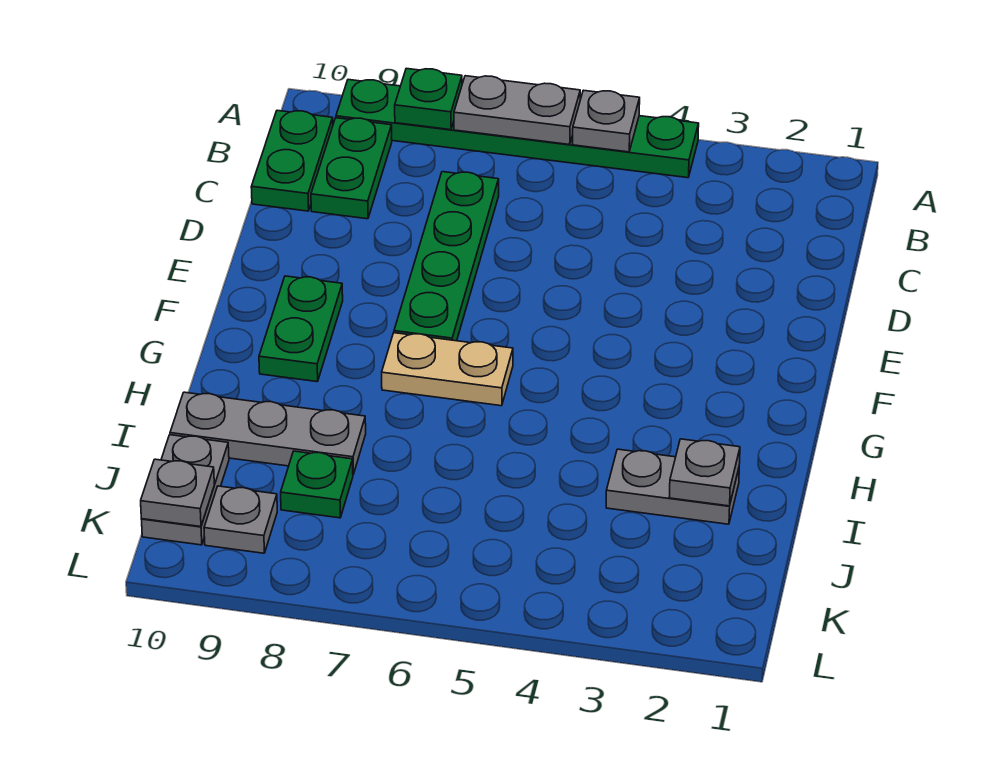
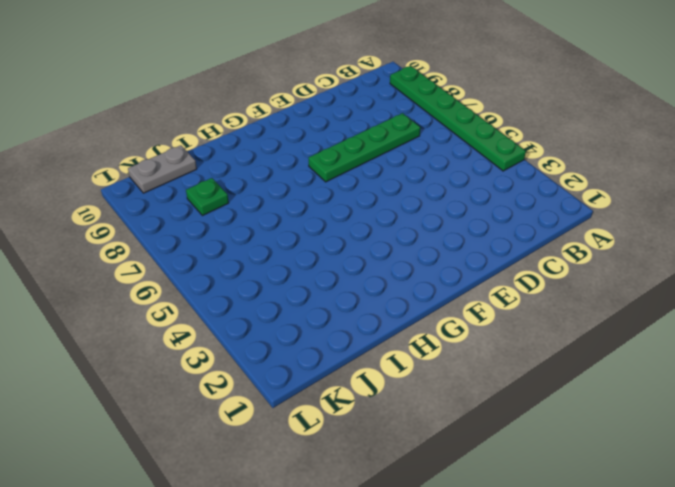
none -> green plate B9:C9 level 1
none -> green plate B10:C10 level 1
none -> green plate F9:G9 level 1

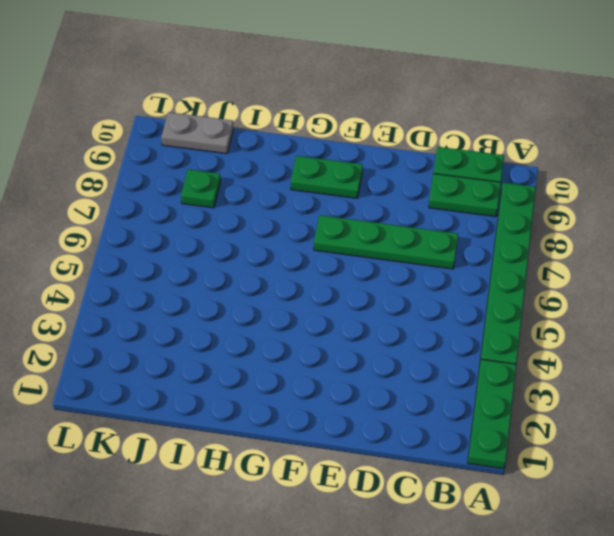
green plate A1:A3 level 1 -> none
none -> tan plate G6:G7 level 1
none -> grey plate I2:I3 level 1
none -> grey plate I8:I10 level 1

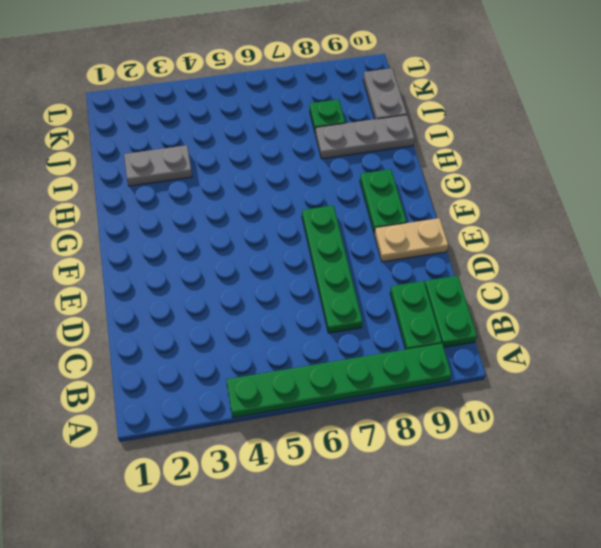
tan plate E9:E10 level 1 -> tan plate G6:G7 level 1
none -> grey plate K9 level 1
none -> grey plate A5 level 2
none -> grey plate A6:A7 level 2

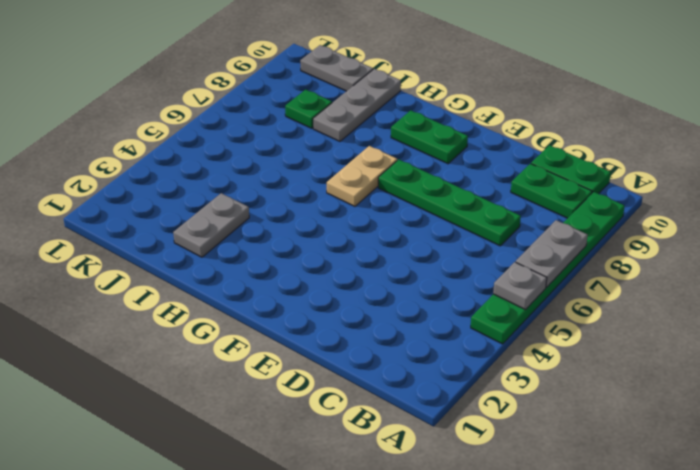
none -> grey plate K9 level 1
none -> green plate A8 level 2
none -> grey plate I2 level 2

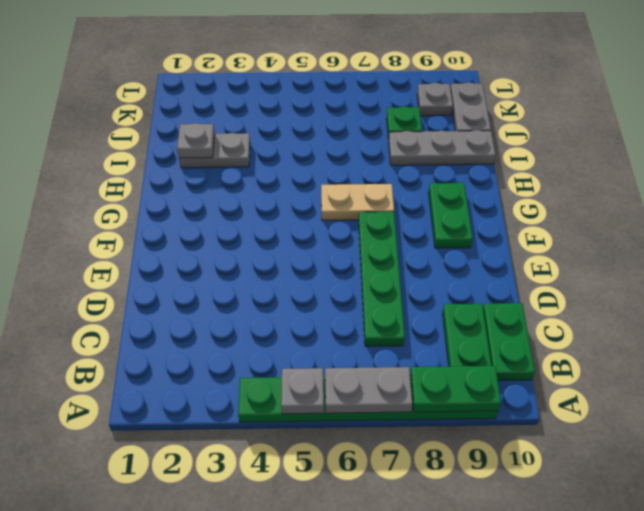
green plate A8:A9 level 2 -> green plate A8 level 2
none -> grey plate K10 level 2

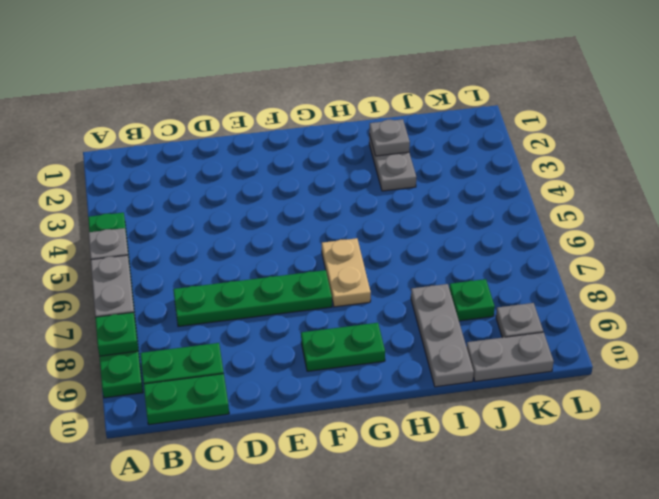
none -> grey plate K10 level 2

